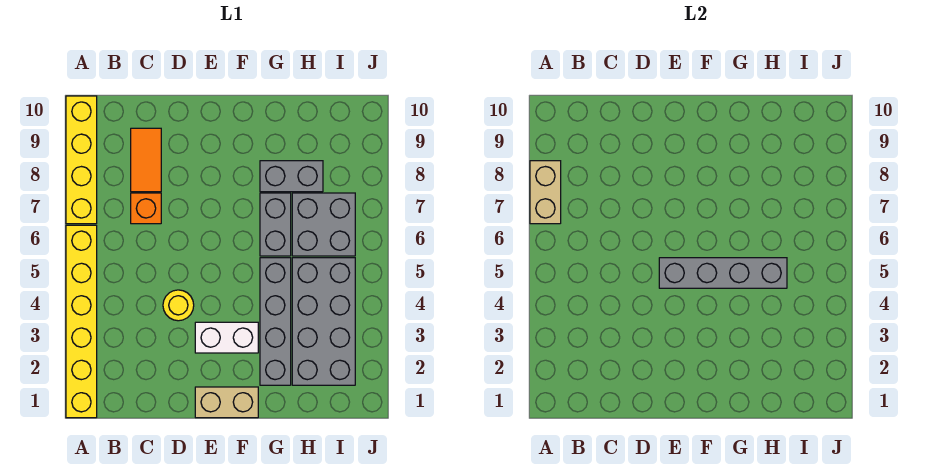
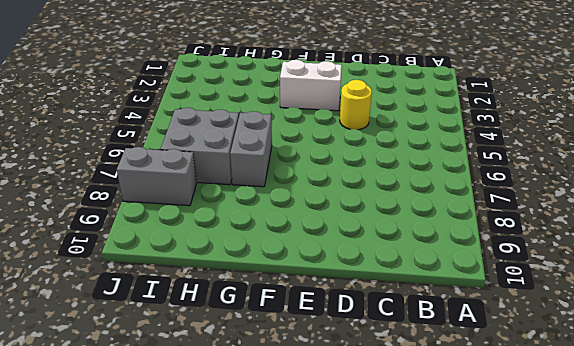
grey brick I8:J8 level 1 -> grey brick G8:H8 level 1
none -> yellow brick A1:A6 level 1
none -> yellow brick A7:A10 level 1
none -> orange brick C7 level 1

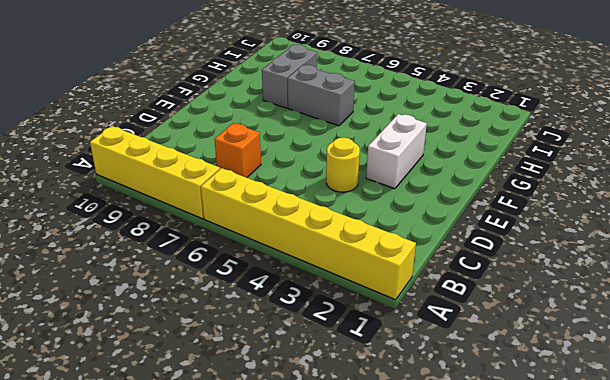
none -> orange tile C8:C9 level 1
none -> tan brick E1:F1 level 1
none -> grey brick G2:G5 level 1

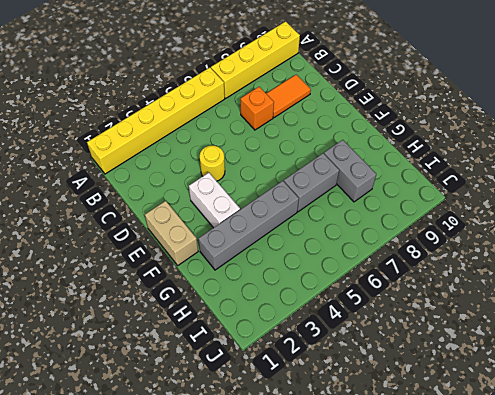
none -> grey brick H2:I5 level 1
none -> grey brick H6:I7 level 1
none -> tan brick A7:A8 level 2

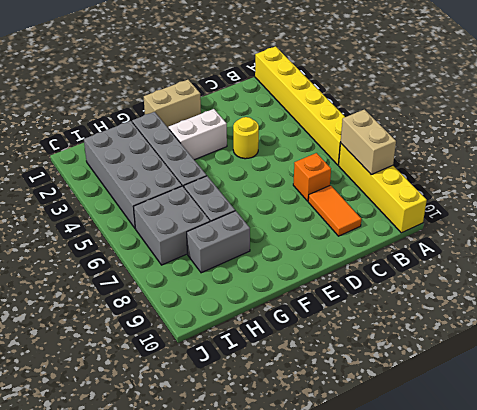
none -> grey brick E5:H5 level 2

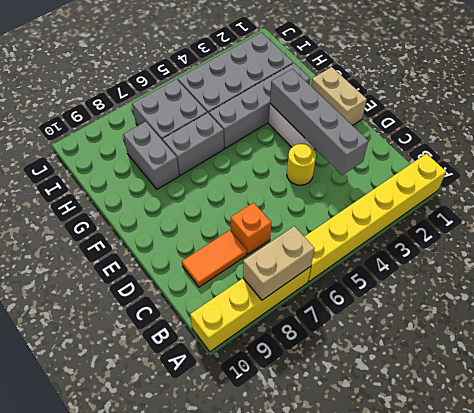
grey brick C3:F3 level 2 -> grey brick E5:H5 level 2

